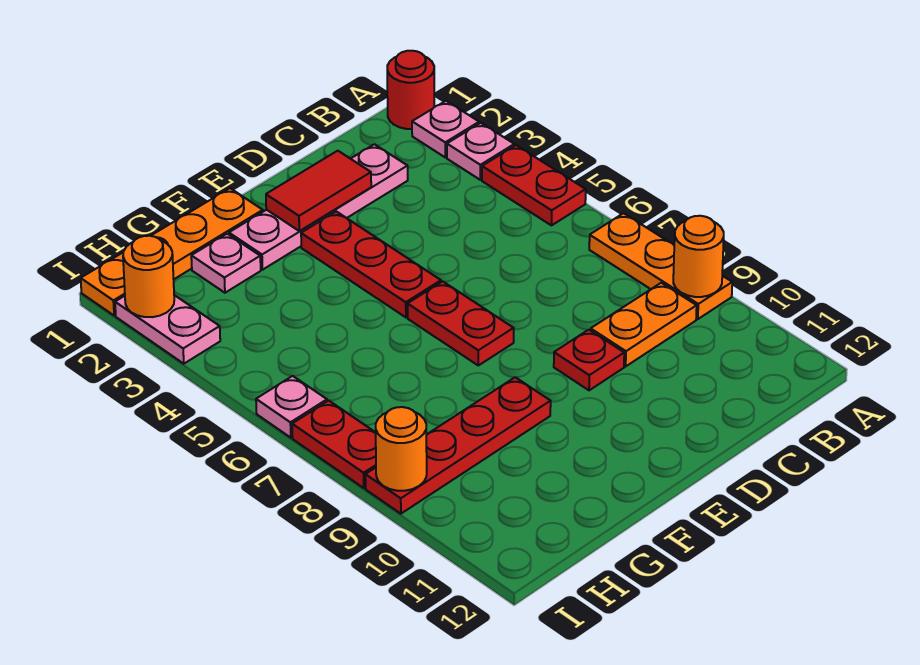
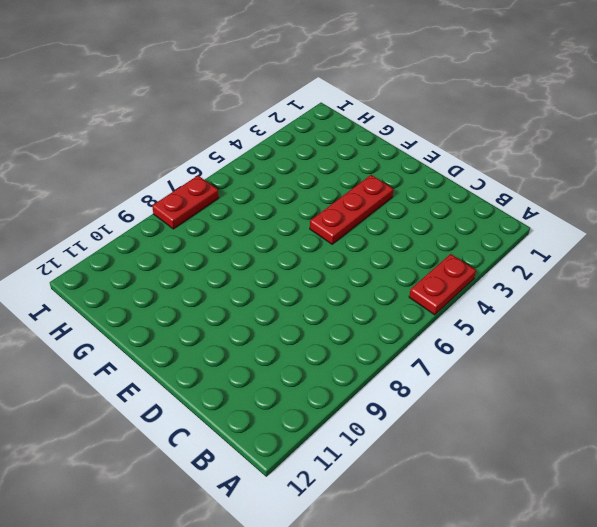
none -> red round brick A1 level 1
none -> pink plate A2 level 1
none -> pink plate A3 level 1

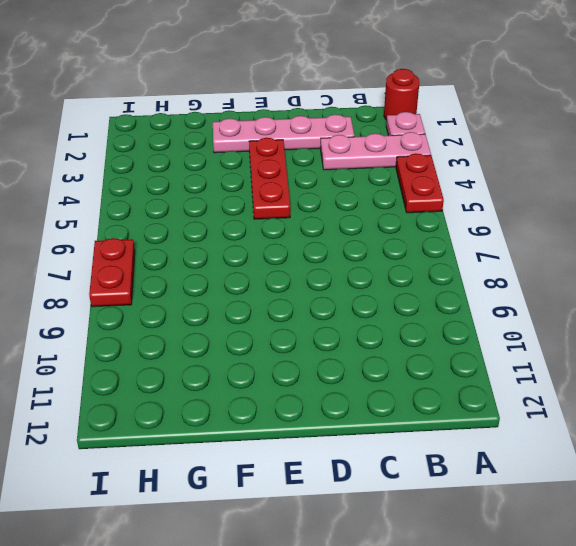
pink plate A3:C3 level 1 -> pink plate A3 level 1
none -> orange plate A7:A9 level 1
none -> orange plate B9:C9 level 1
none -> red plate D9 level 1

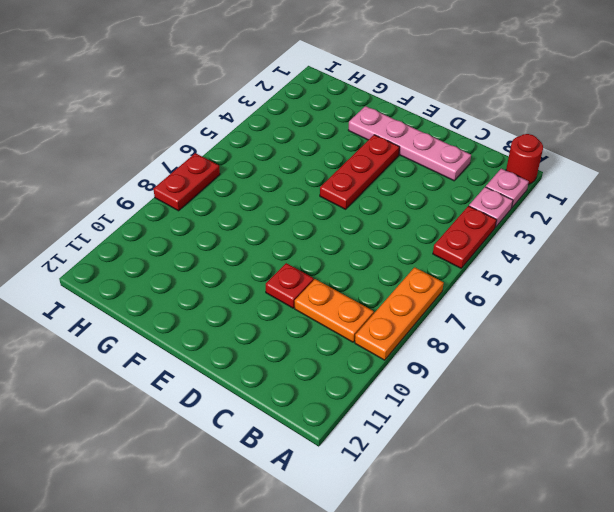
none -> red plate E6:E7 level 1
none -> orange plate F1:I1 level 1
none -> red plate F9:I9 level 1

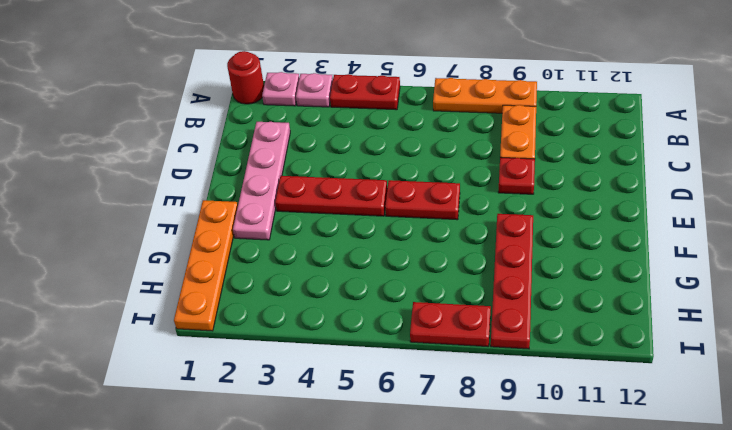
none -> pink plate G2 level 1
none -> pink plate I2:I3 level 1
none -> pink plate I6 level 1

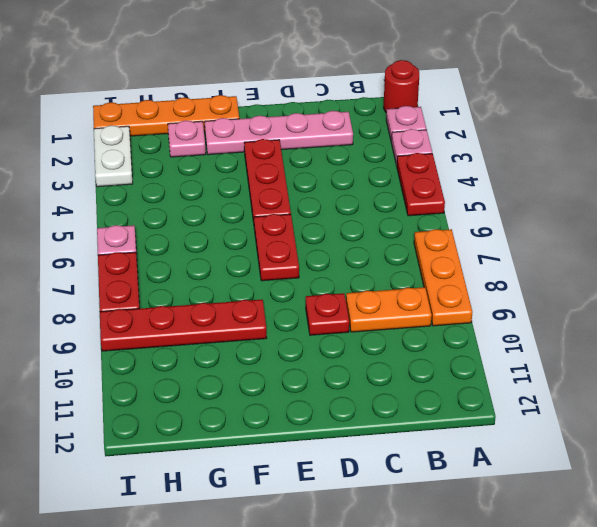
white plate I2:I3 level 1 -> pink plate I2:I3 level 1
none -> orange round brick A9 level 2
none -> red tile D2:E2 level 2
none -> orange round brick I2 level 2

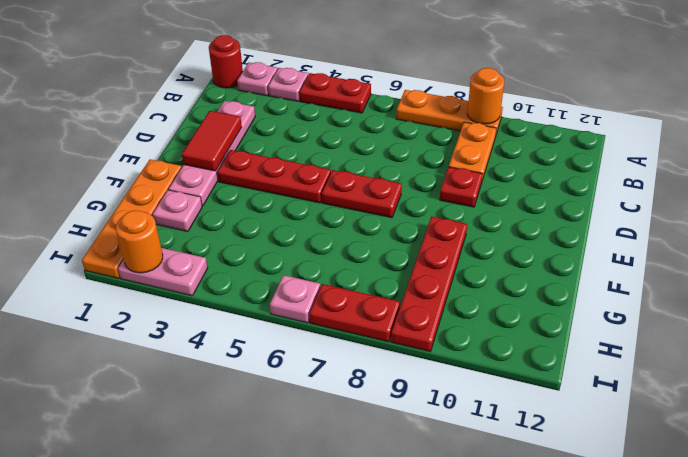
none -> orange round brick I9 level 2

